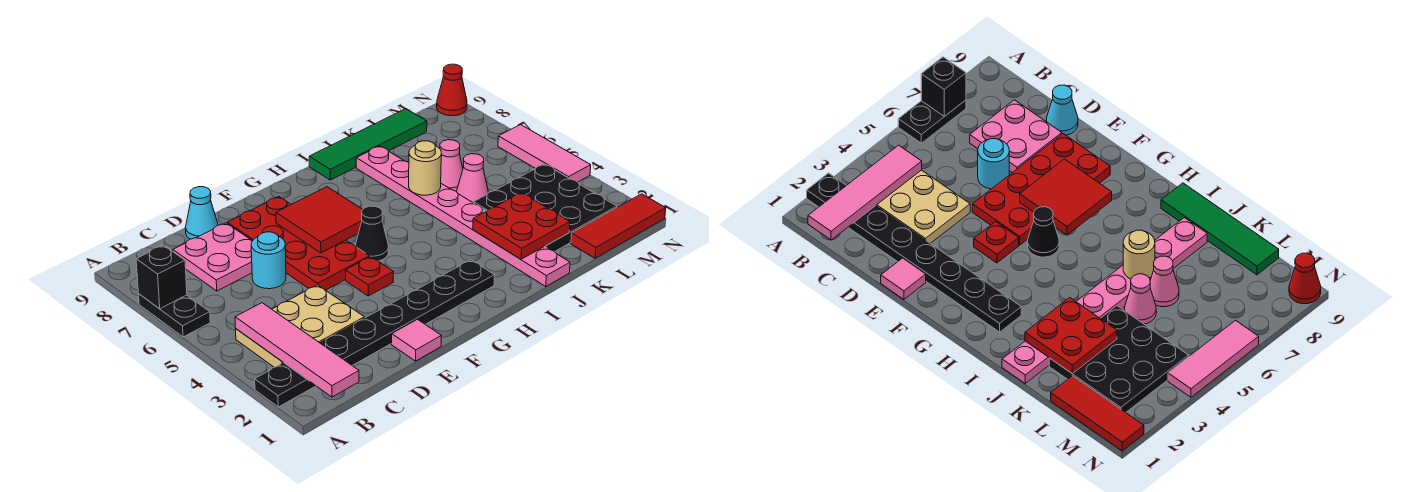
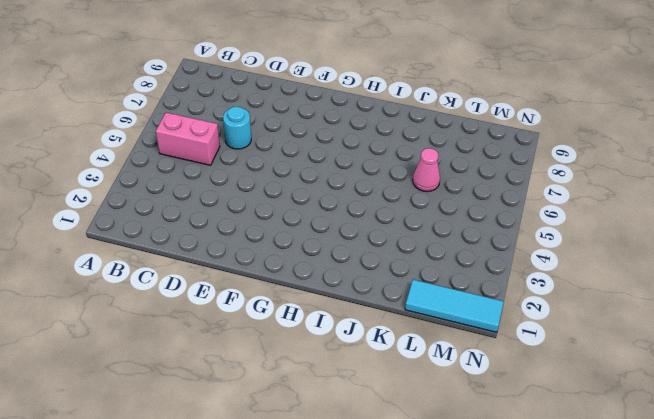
pink brick B5:C5 level 1 -> none
cyan tile L1:N1 level 1 -> red tile L1:N1 level 1
none -> black plate A2:H2 level 1
none -> black plate A6:A7 level 1
none -> tan plate B3:D4 level 1

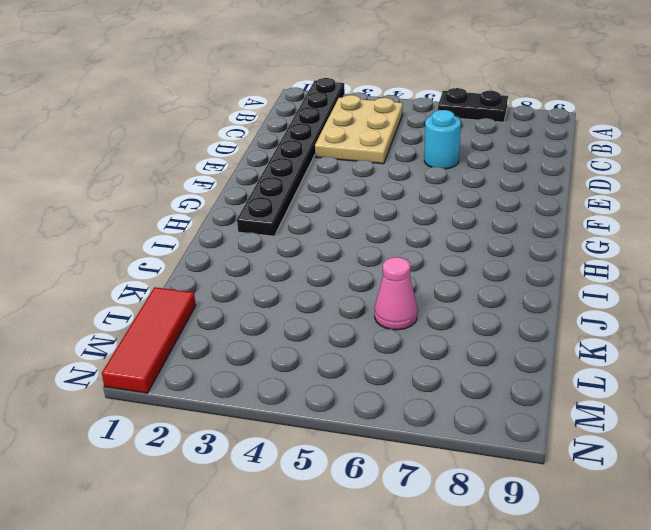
none -> pink plate C7:D8 level 1
none -> cyan cone D9 level 1
none -> pink tile E1 level 1

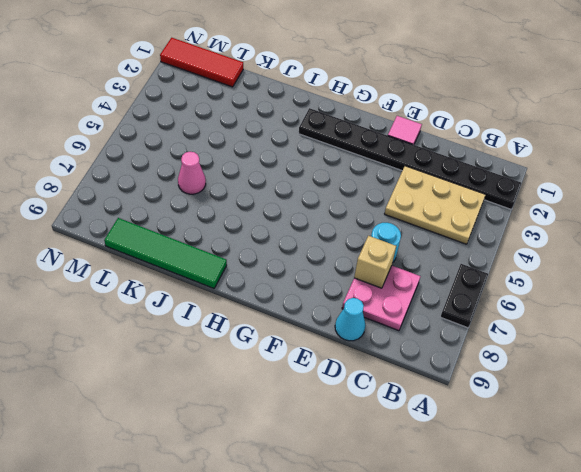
tan brick D7 level 2 -> none
none -> red plate E5:F8 level 1
none -> red plate F4 level 1
none -> black cone G5 level 1

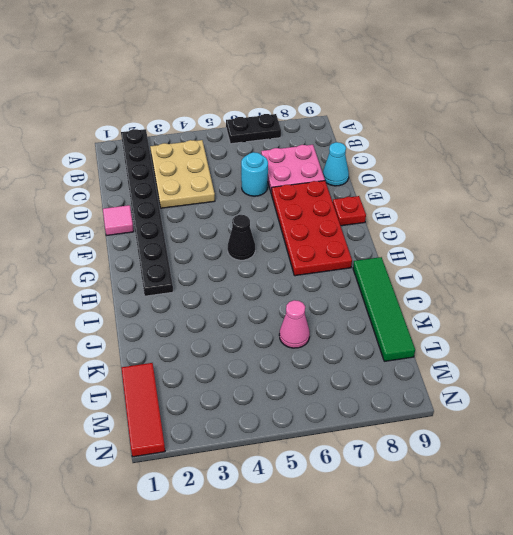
red plate E7:H8 level 1 -> red plate E5:F8 level 1
red plate F9 level 1 -> red plate F4 level 1
none -> pink plate J1:J8 level 1
none -> black plate K2:M4 level 1
none -> pink cone K5 level 1

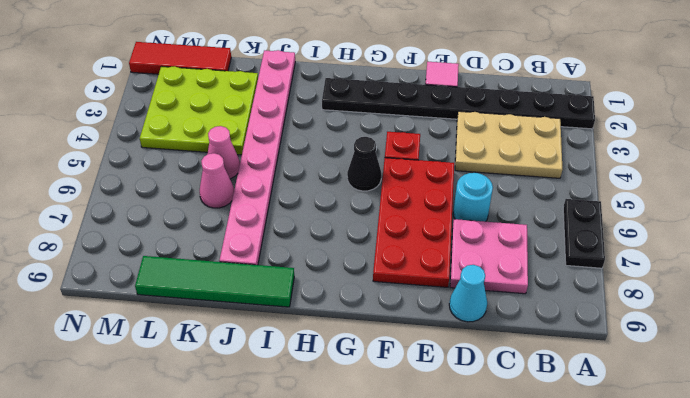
lime plate K2:M4 level 1 -> black plate K2:M4 level 1
none -> pink tile N4:N6 level 1
none -> red cone N9 level 1
none -> black brick A7 level 2

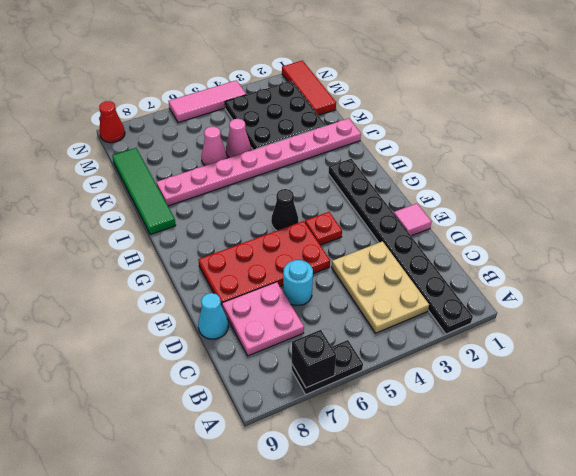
none -> pink tile B1:B4 level 2
none -> red tile F6:G7 level 2
none -> red plate J2:K3 level 2

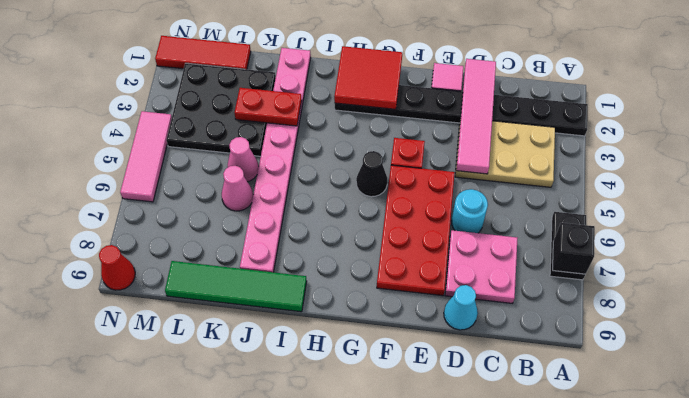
pink tile D1:D4 level 2 -> pink tile B1:B4 level 2
red tile G1:H2 level 2 -> red tile F6:G7 level 2
red plate J3:K3 level 2 -> red plate J2:K3 level 2
none -> tan round brick J6 level 2

